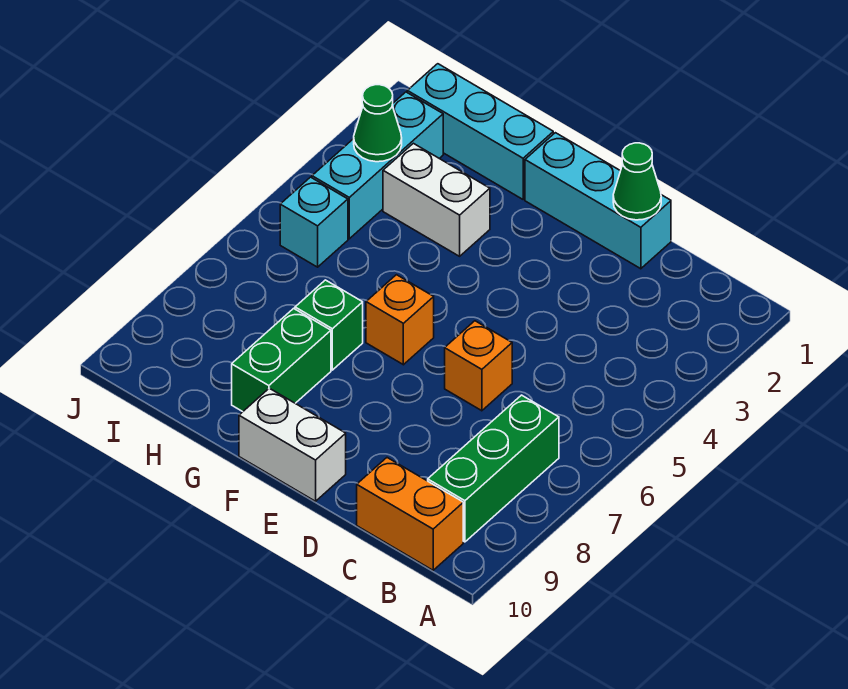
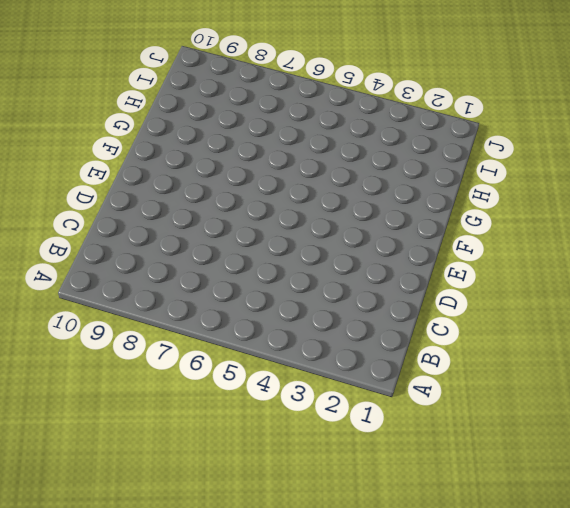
none -> green brick B7:B9 level 1
none -> orange brick B10:C10 level 1
none -> cyan brick D1:F1 level 1

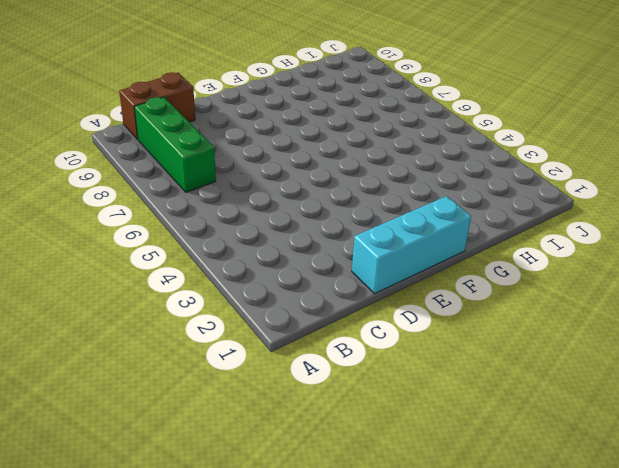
brown brick B10:C10 level 1 -> orange brick B10:C10 level 1
none -> orange brick D6 level 1
none -> white brick E10:F10 level 1
none -> orange brick F6 level 1

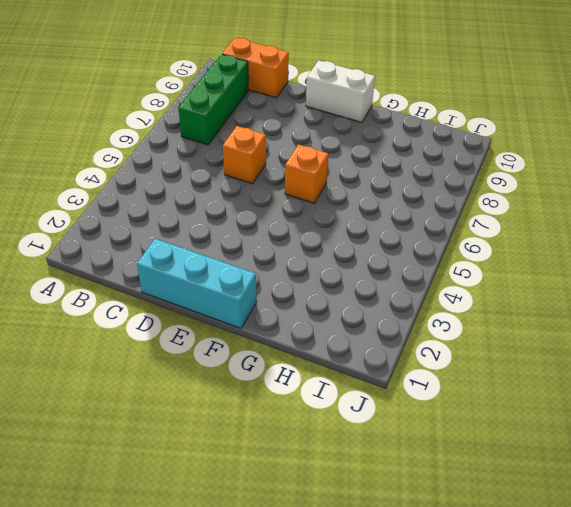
none -> cyan brick G1:I1 level 1
none -> white brick G3:H3 level 1
none -> green brick G7 level 1

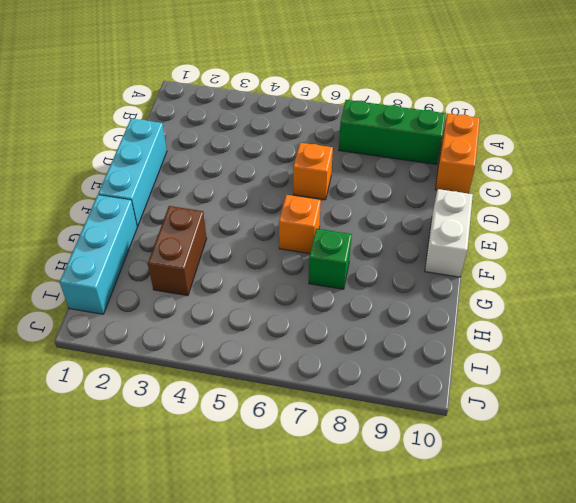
brown brick G3:H3 level 1 -> white brick G3:H3 level 1
none -> green brick G8:G9 level 1
none -> cyan brick I2:I4 level 1
none -> cyan brick I5 level 1

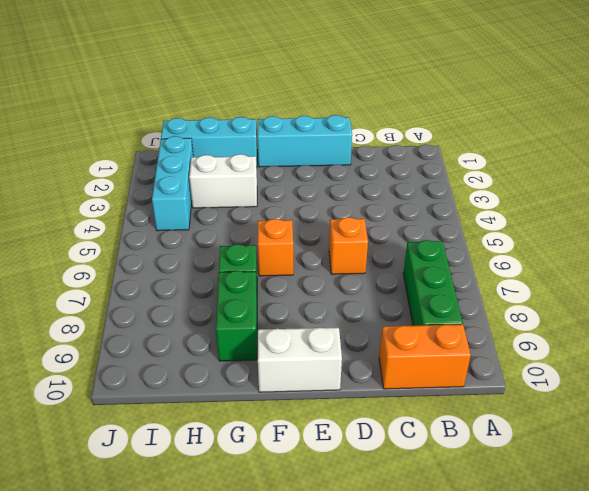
none -> cyan brick I5 level 1
none -> green cone D1 level 2
none -> green cone I3 level 2

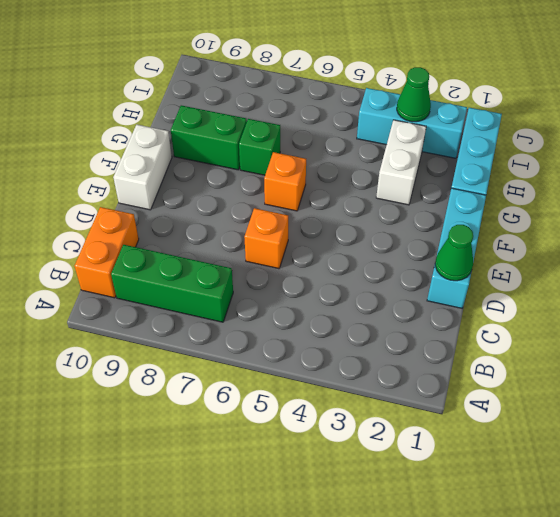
none -> cyan brick I5 level 1

